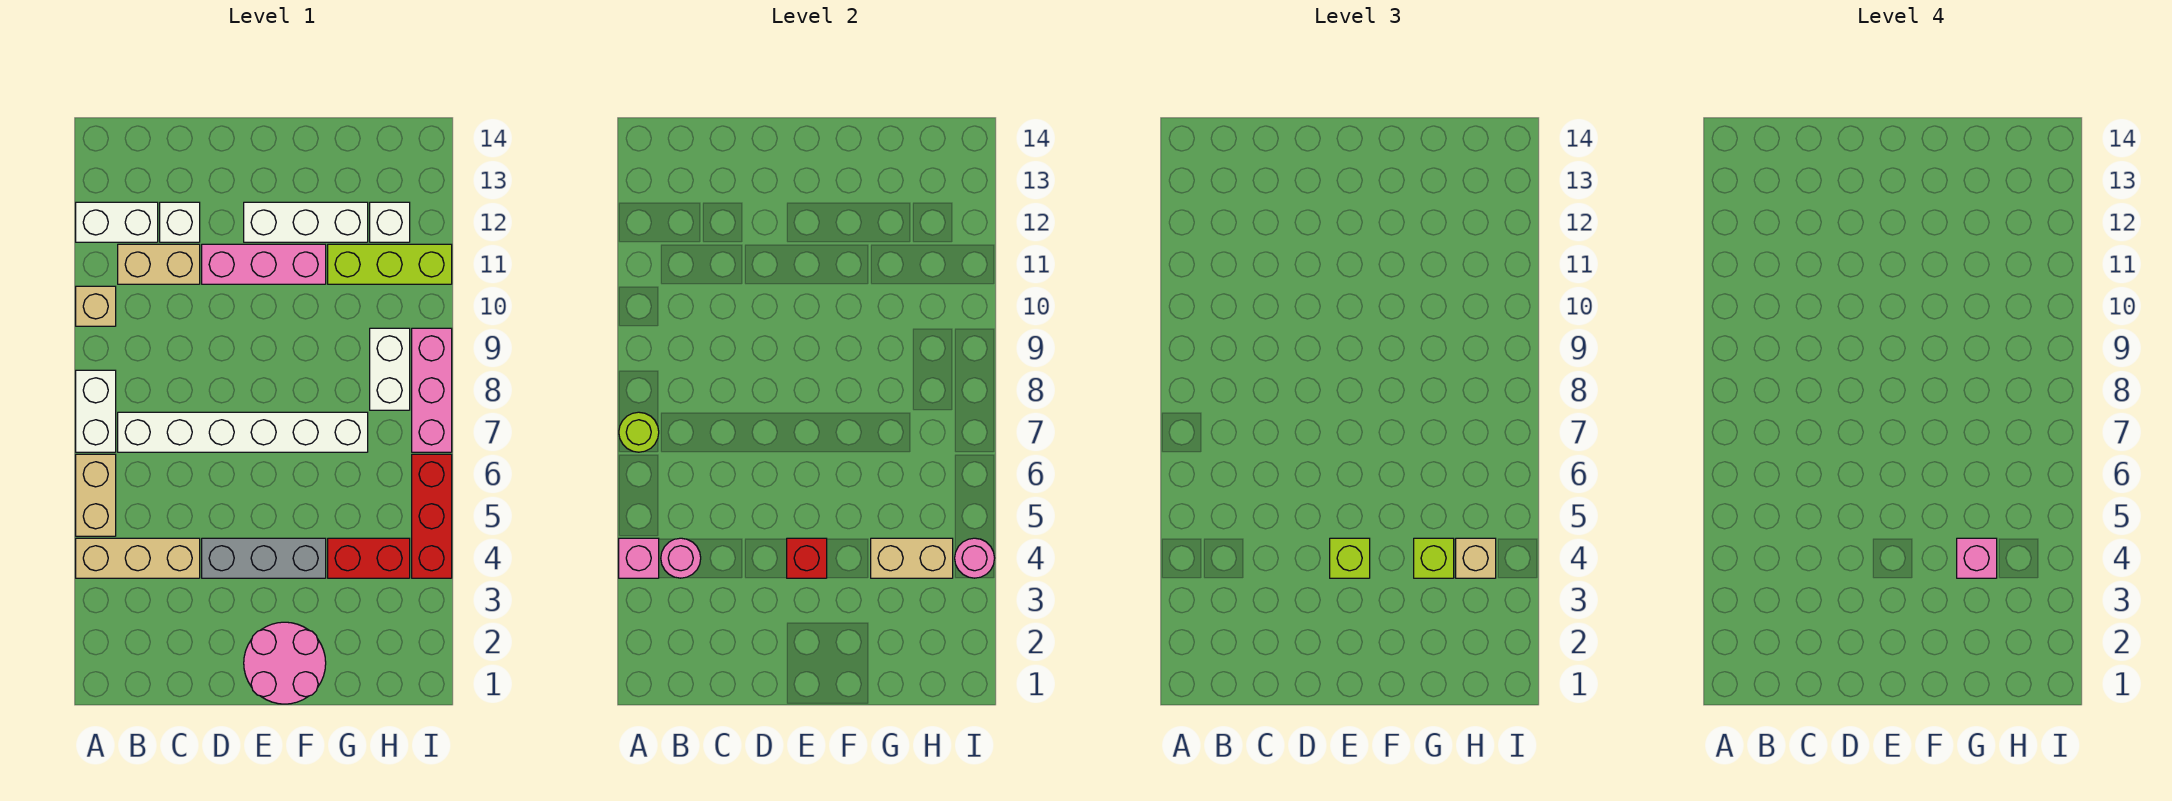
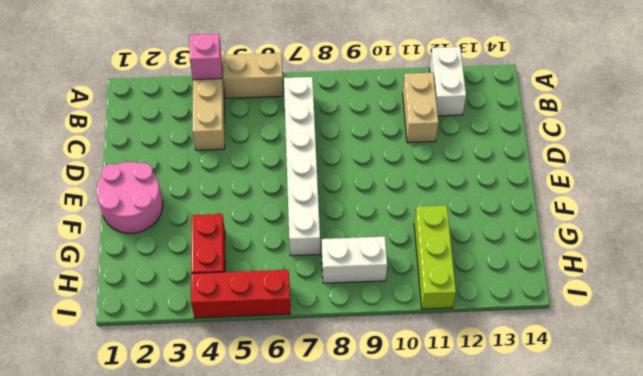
none -> white brick A7:A8 level 1
none -> tan brick A10 level 1
none -> white brick C12 level 1

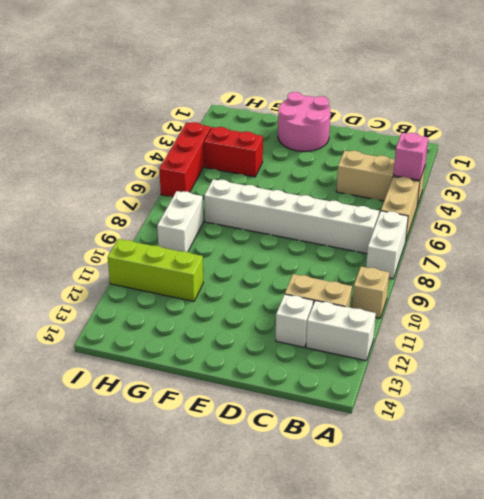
none -> grey brick D4:F4 level 1
none -> pink brick D11:F11 level 1
none -> white brick E12:G12 level 1

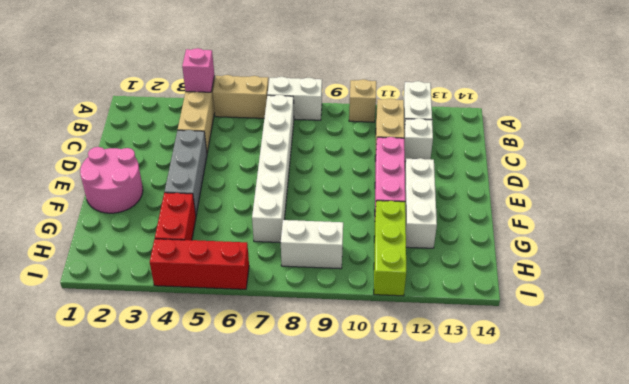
none -> white brick H12 level 1
none -> pink brick I7:I9 level 1
none -> lime round brick A7 level 2

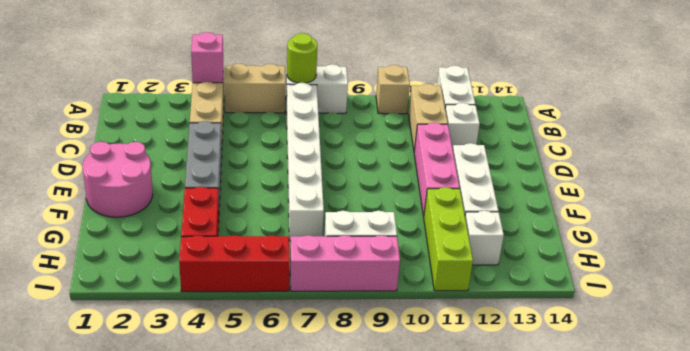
none -> pink round brick B4 level 2
none -> red brick E4 level 2
none -> tan brick G4:H4 level 2

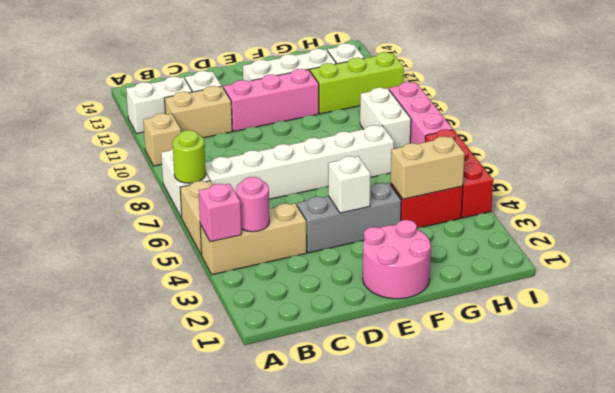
white brick E4 level 2 -> red brick E4 level 2
none -> pink round brick I4 level 2
none -> lime brick E4 level 3
none -> lime brick G4 level 3

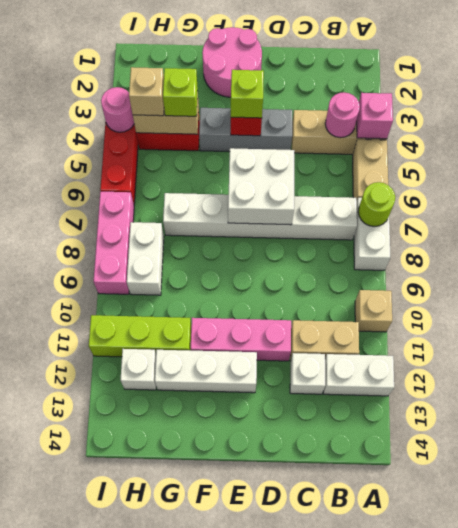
white brick D6:E7 level 2 -> none
none -> pink brick G4 level 4

